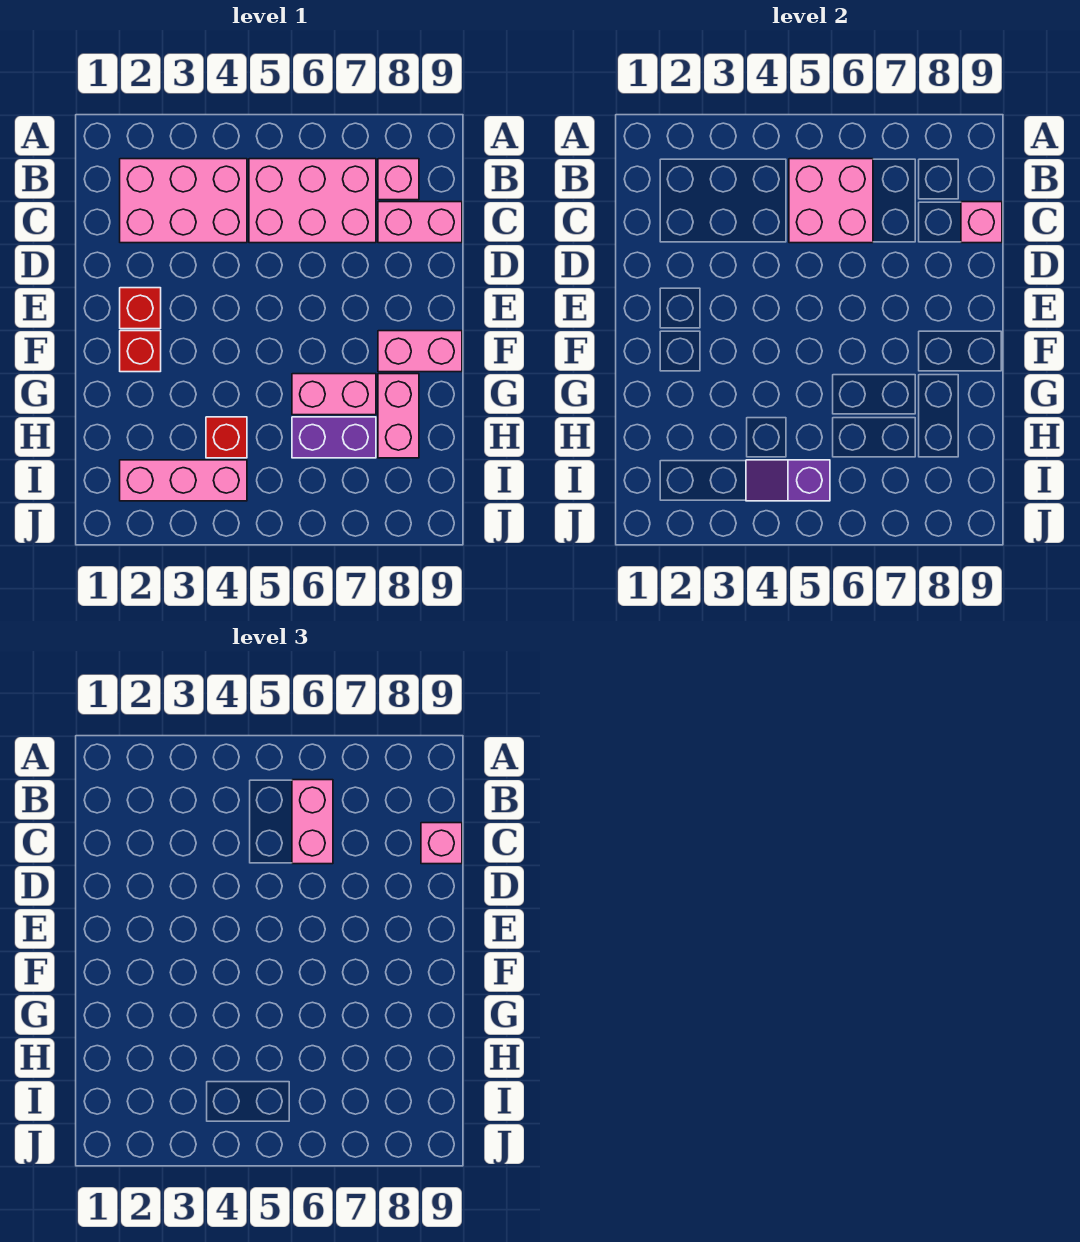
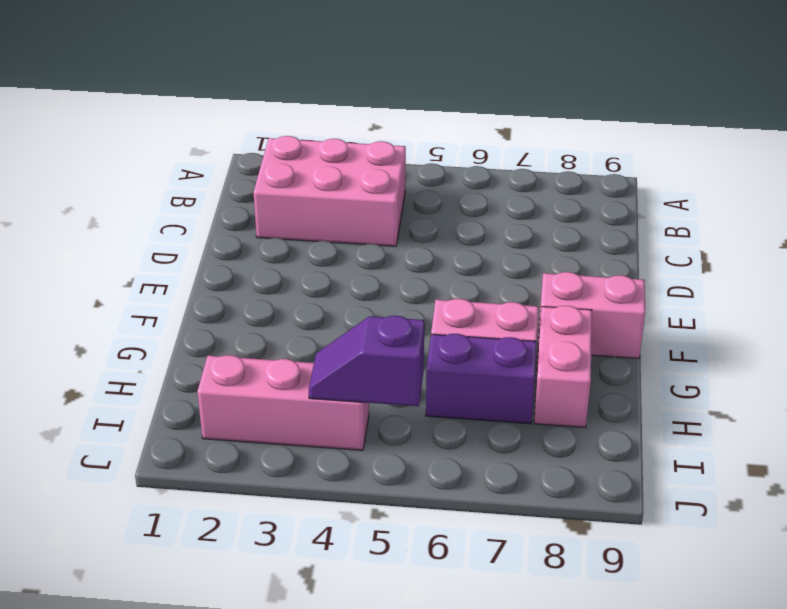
none -> pink brick B5:C7 level 1
none -> pink brick B8 level 1
none -> pink brick C8:C9 level 1

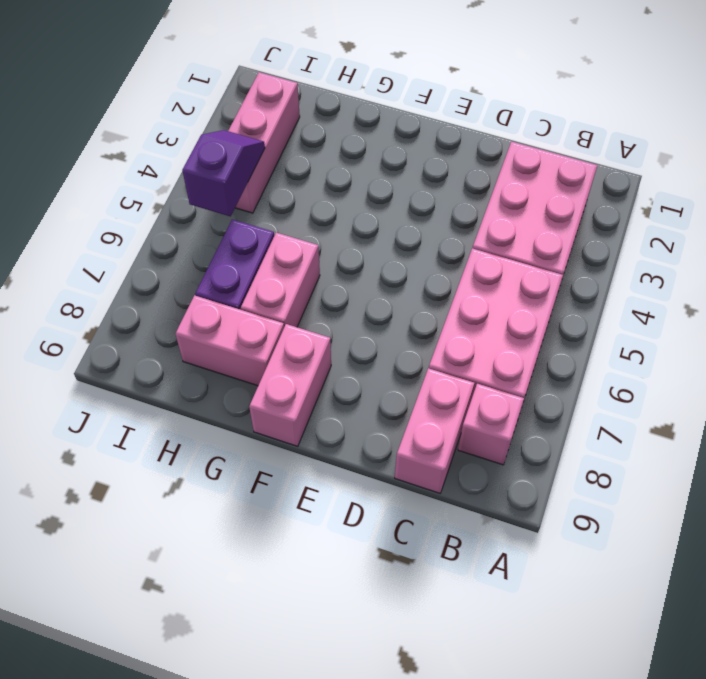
none -> red brick E2 level 1
none -> red brick F2 level 1
none -> red brick H4 level 1

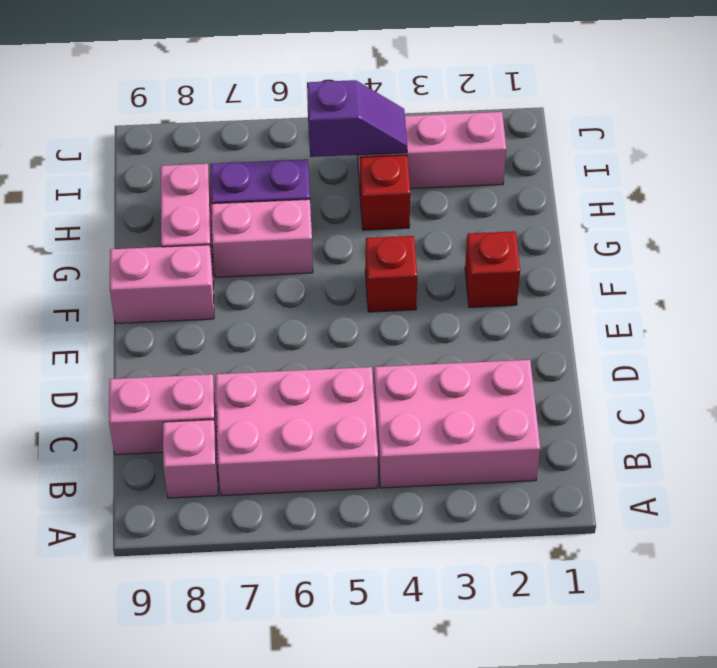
red brick F4 level 1 -> red brick E2 level 1
none -> pink brick B5:C6 level 2
none -> pink brick C9 level 2
none -> pink brick B6:C6 level 3

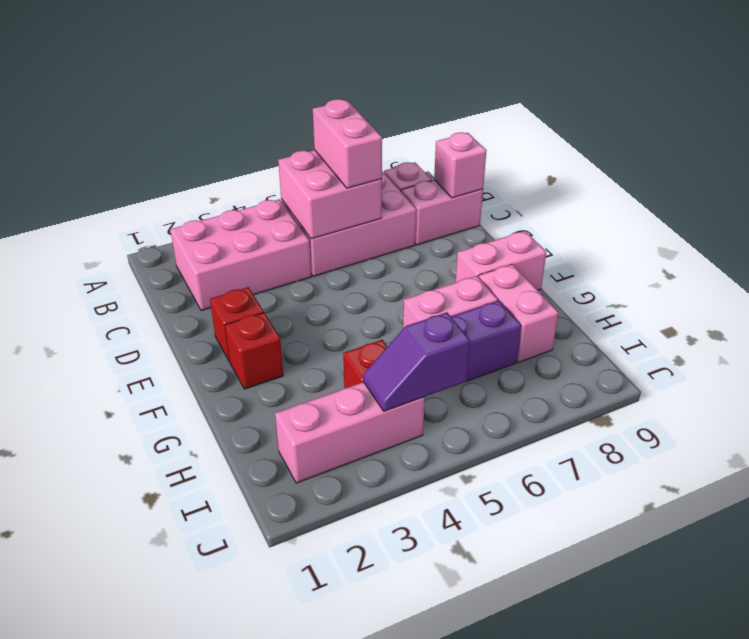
none -> pink brick C9 level 3

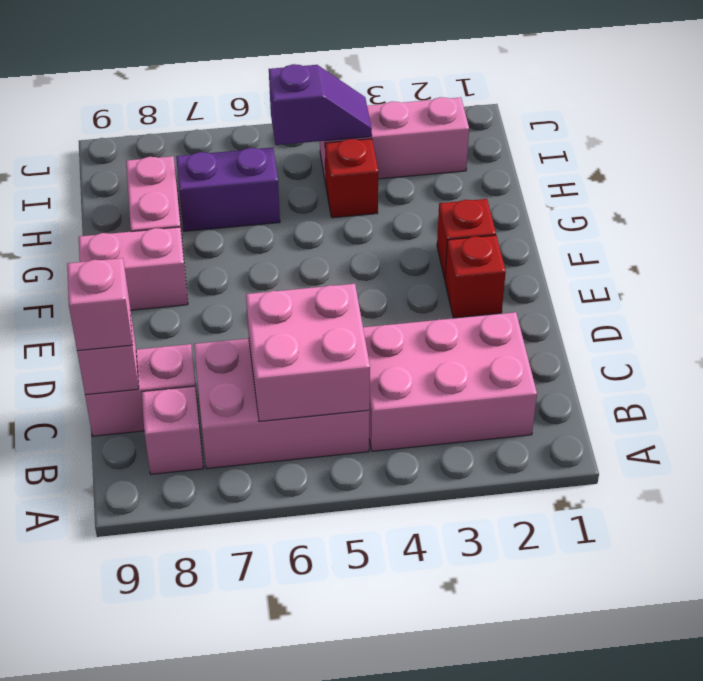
none -> pink brick G6:G7 level 1
none -> pink brick B6:C6 level 3

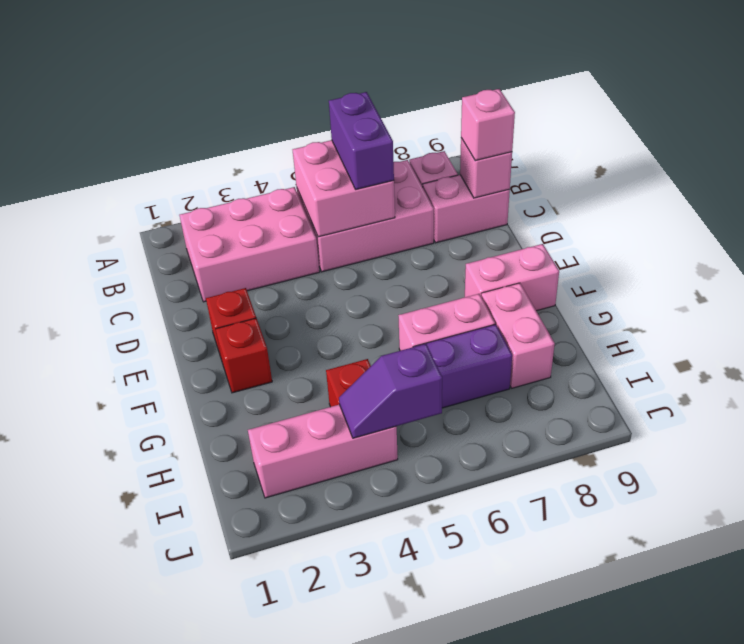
purple brick B6:C6 level 3 -> pink brick B6:C6 level 3

